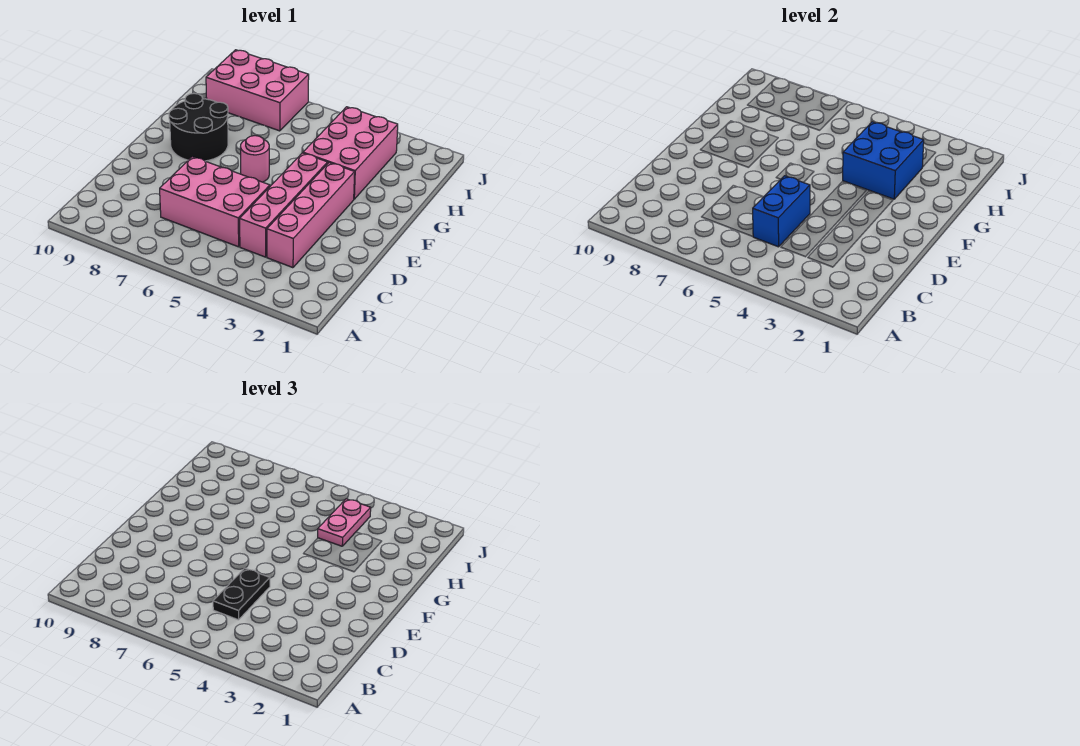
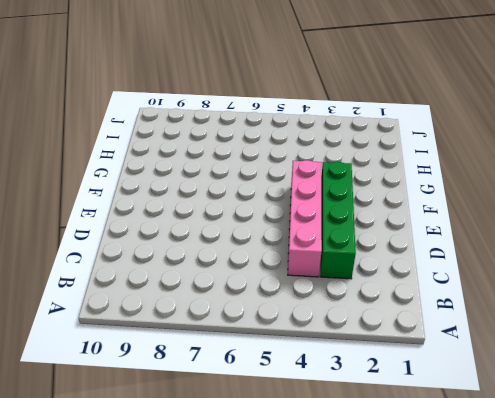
green brick C3:F3 level 1 -> pink brick C3:F3 level 1
none -> pink brick C5:D7 level 1
none -> pink round brick F6 level 1

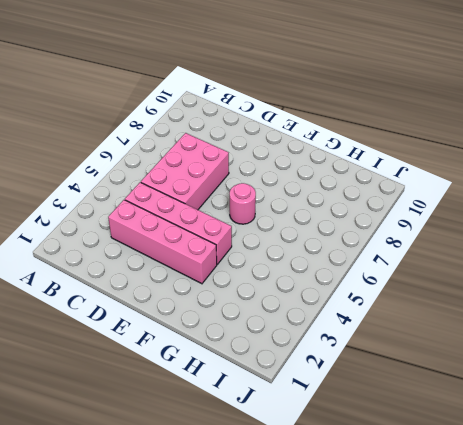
none -> black round brick F8:G9 level 1
none -> pink brick G3:I4 level 1

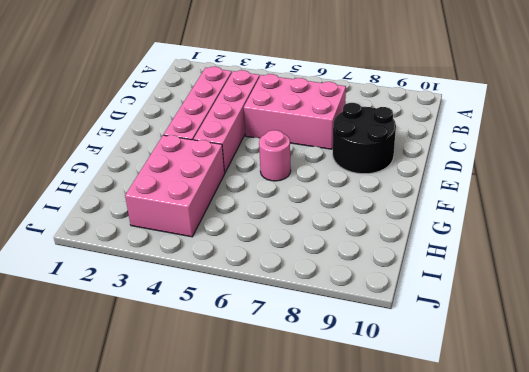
black round brick D8:E9 level 1 -> black round brick F8:G9 level 1
none -> pink brick I7:J9 level 1
none -> blue brick C5:D5 level 2

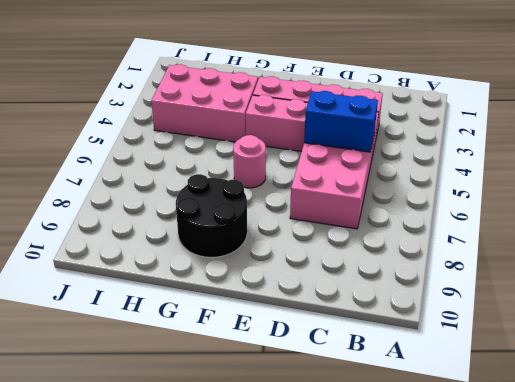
none -> pink brick I7:J9 level 1
none -> blue brick G3:H4 level 2

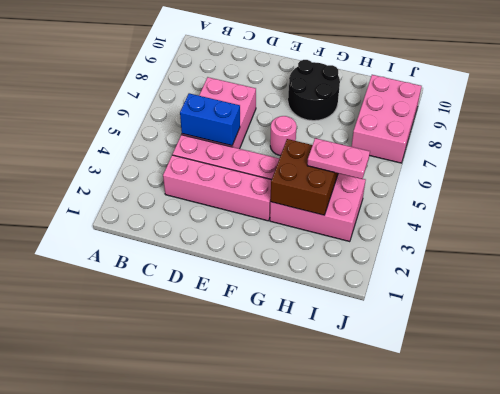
brown brick G3:H4 level 2 -> blue brick G3:H4 level 2
none -> black plate C5:D5 level 3

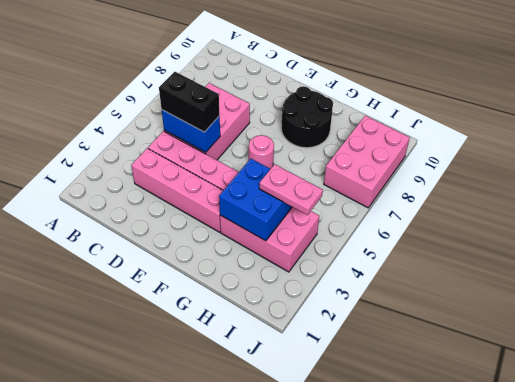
black brick C5:D5 level 3 -> black plate C5:D5 level 3

